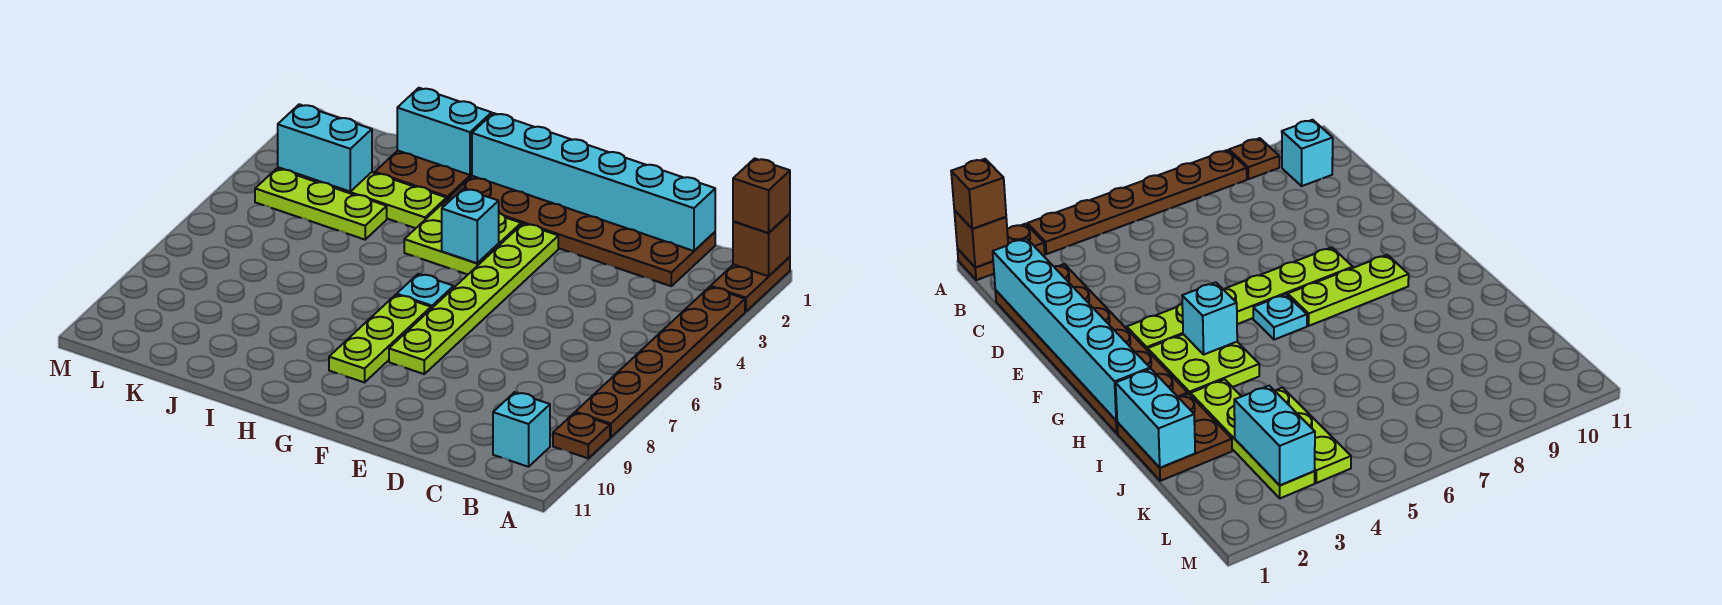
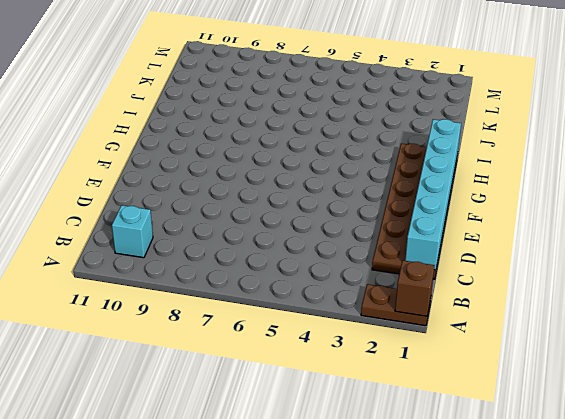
none -> brown plate A3:A8 level 1
none -> brown plate A9 level 1
none -> lime plate F3:F8 level 1

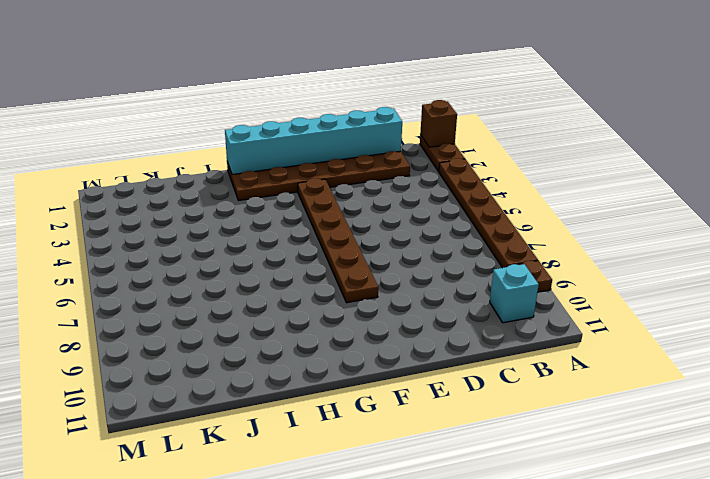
brown plate F3:F8 level 1 -> lime plate F3:F8 level 1
none -> lime plate G3:H4 level 1
none -> cyan plate G6 level 1
none -> lime plate G7:G9 level 1

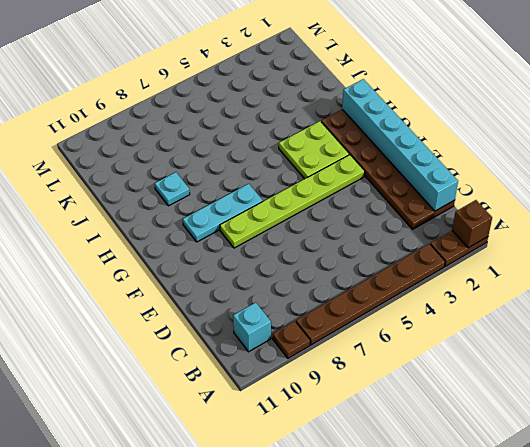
cyan plate G7:G9 level 1 -> lime plate G7:G9 level 1
cyan plate I9 level 1 -> cyan plate G6 level 1
none -> brown plate I1:J2 level 1
none -> lime plate I3:L3 level 1
none -> lime plate J4:L4 level 1

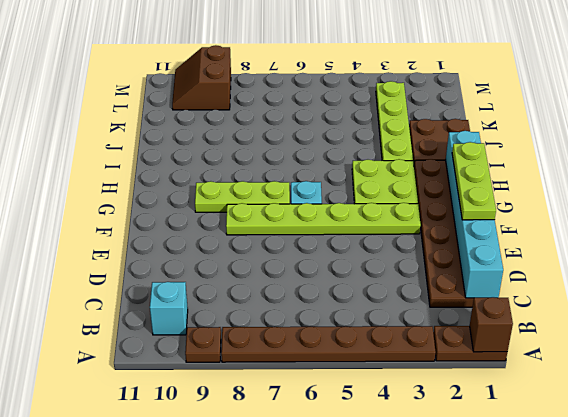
lime plate E1:G1 level 3 -> lime plate J4:L4 level 1
brown slope L9:M10 level 1 top 9 -> none
none -> cyan brick G4 level 2
none -> cyan brick I1:J1 level 2
none -> cyan brick K3:L3 level 2

